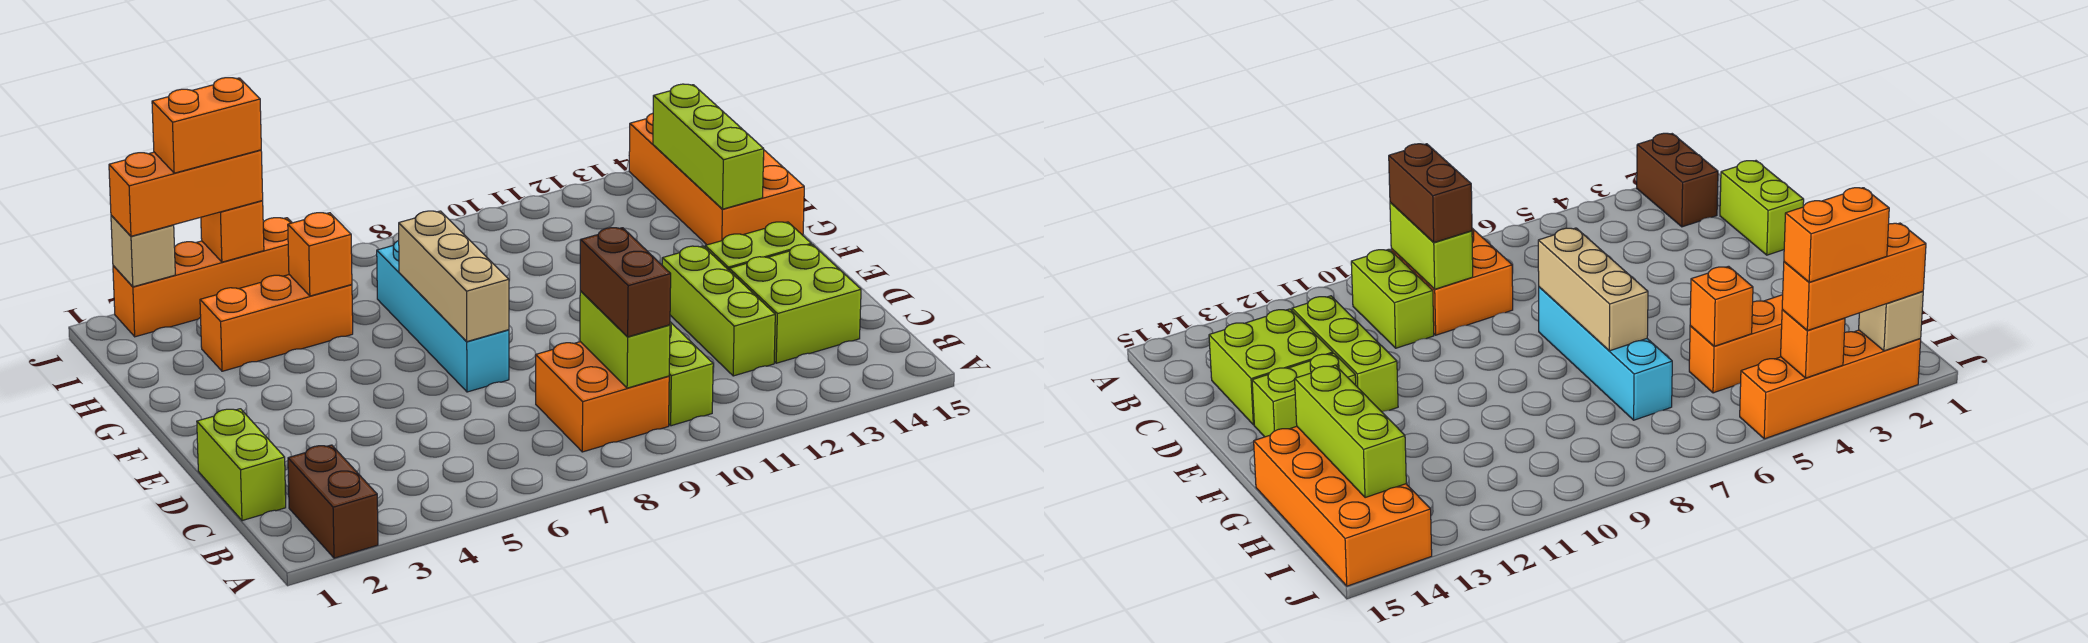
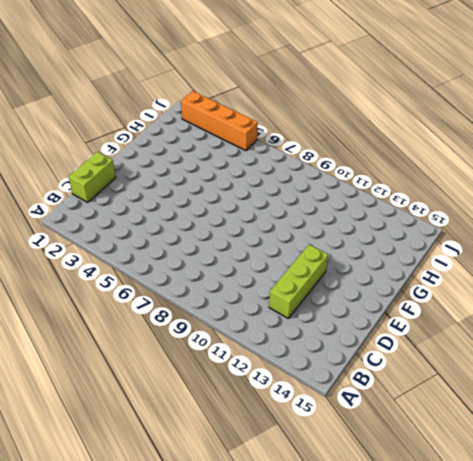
none -> brown brick A2:B2 level 1
none -> orange brick B8:C9 level 1
none -> lime brick B10:C10 level 1

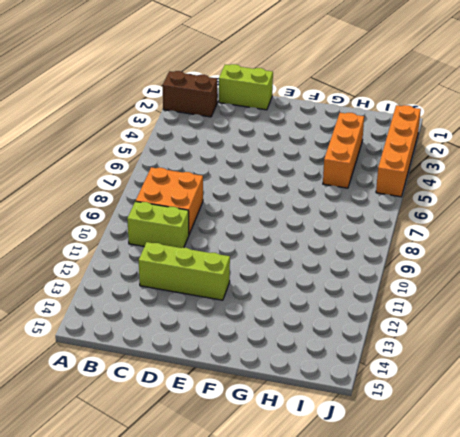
none -> lime brick C13:D14 level 1
none -> cyan brick E7:H7 level 1
none -> lime brick E13:E14 level 1

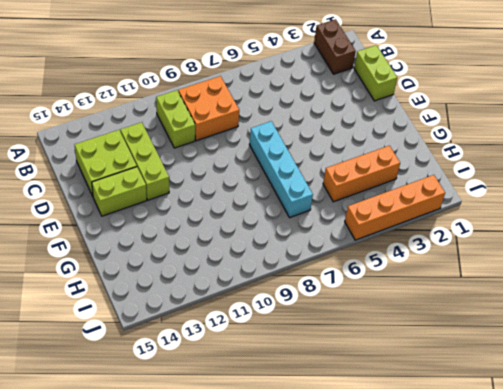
none -> orange brick G14:J15 level 1
none -> lime brick B9:C9 level 2
none -> tan brick E7:G7 level 2

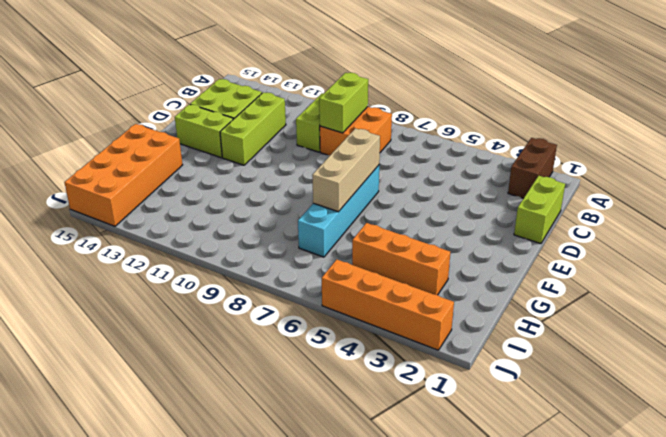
none -> lime brick G14:I14 level 2
none -> orange brick H5 level 2
none -> tan brick J2 level 2

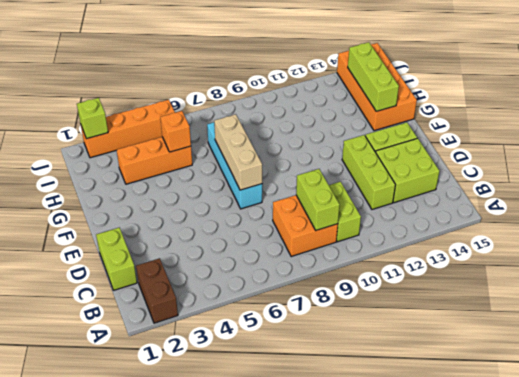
lime brick J2 level 2 -> tan brick J2 level 2
none -> orange brick J4 level 2
none -> brown brick B9:C9 level 3
none -> orange brick J2:J4 level 3

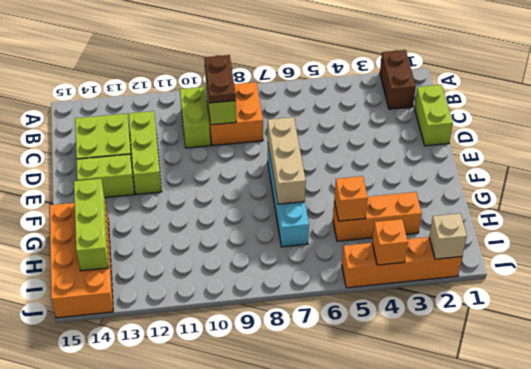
brown plate B9:C9 level 3 -> brown brick B9:C9 level 3
none -> orange brick J2:J4 level 3
none -> orange brick J3:J4 level 4

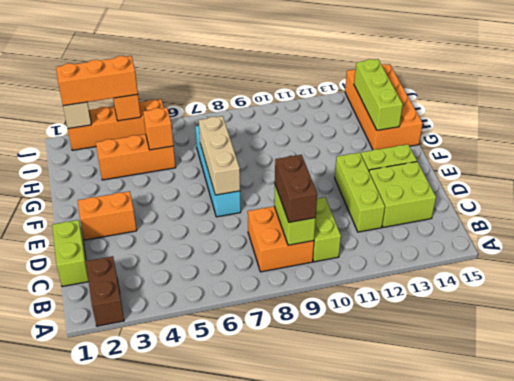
orange brick E2:E3 level 1 -> orange brick J3:J4 level 4

